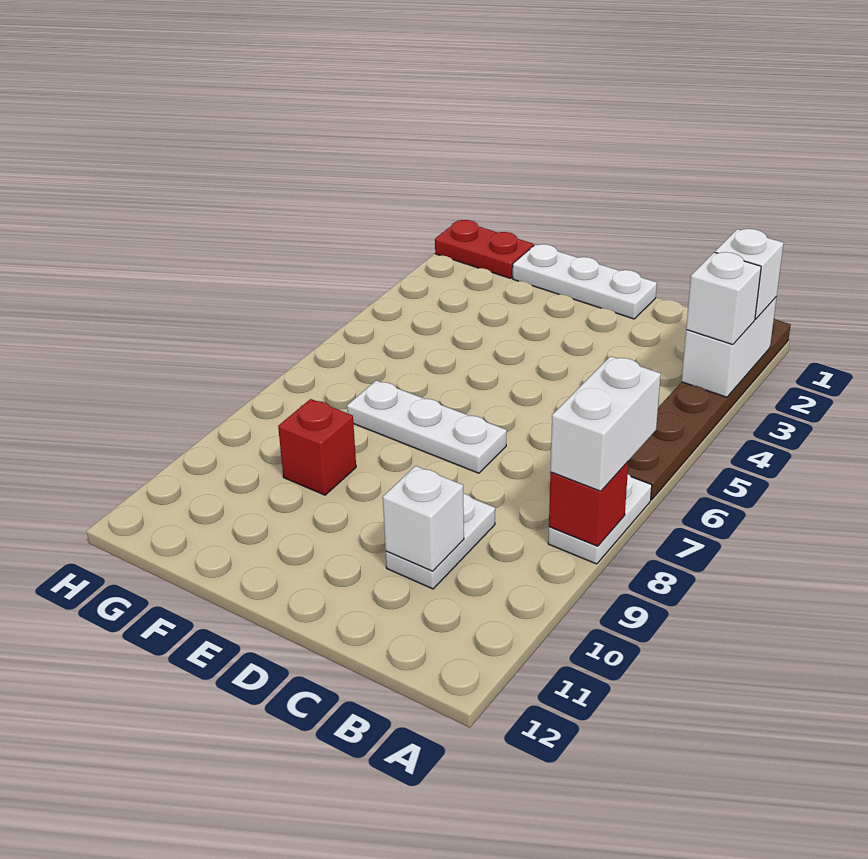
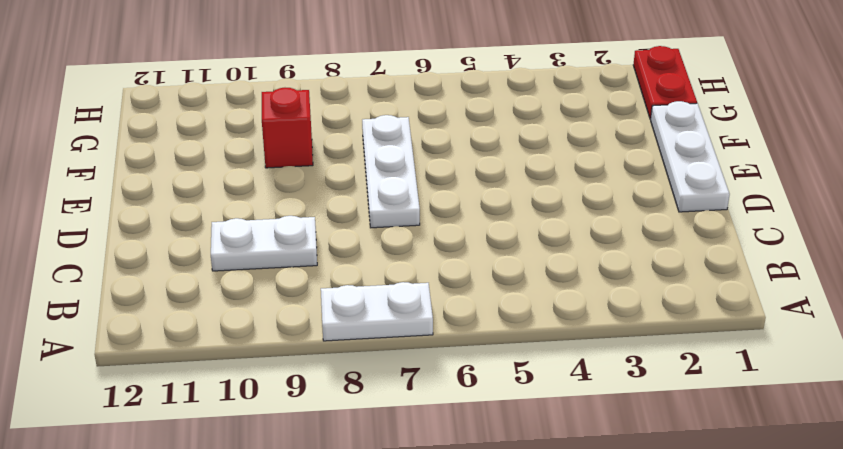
none -> brown plate A1:A6 level 1
none -> white brick A2:A3 level 2
none -> red brick A8 level 2

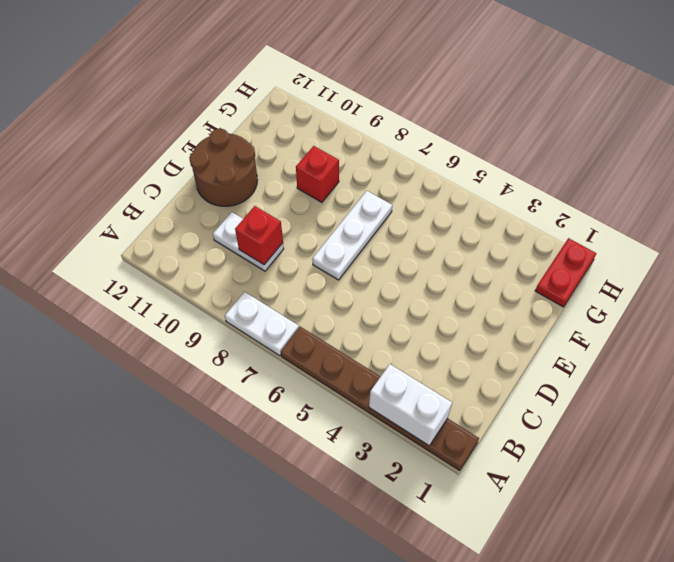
red brick C9 level 2 -> red brick A8 level 2
brown round brick D11:E12 level 1 -> none
none -> white plate D1:F1 level 1
none -> white brick C10 level 2
none -> white brick A2 level 3

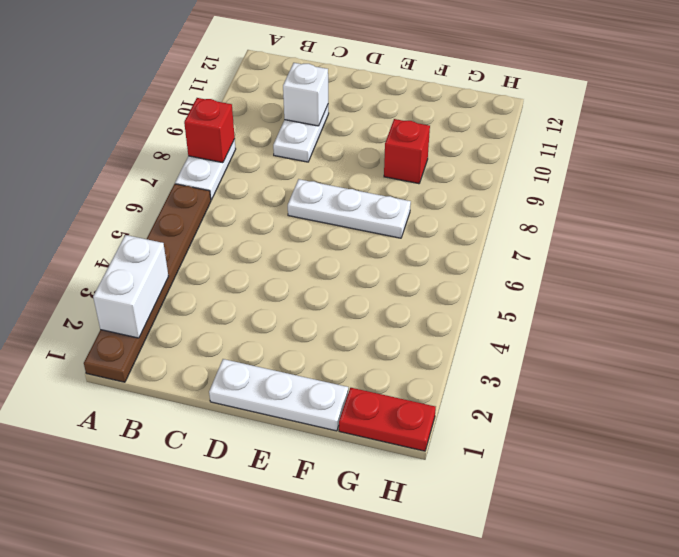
none -> white brick A2 level 3
none -> white brick A3 level 3
none -> white brick A7:A8 level 3

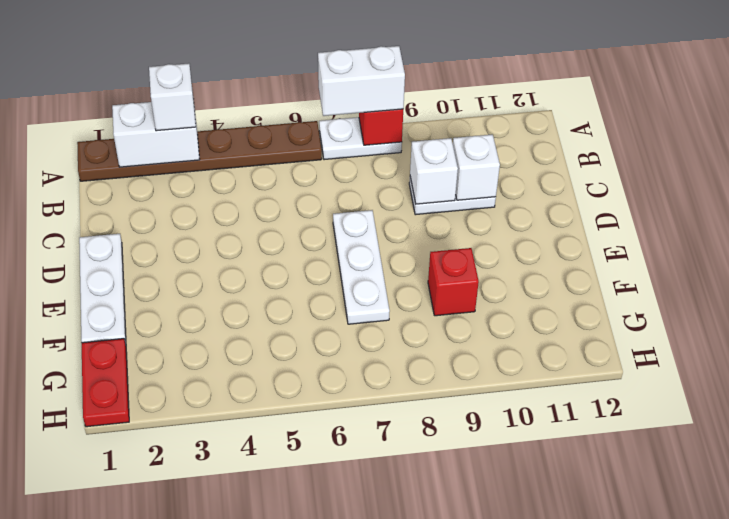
white brick C9 level 2 -> white brick A2 level 3

